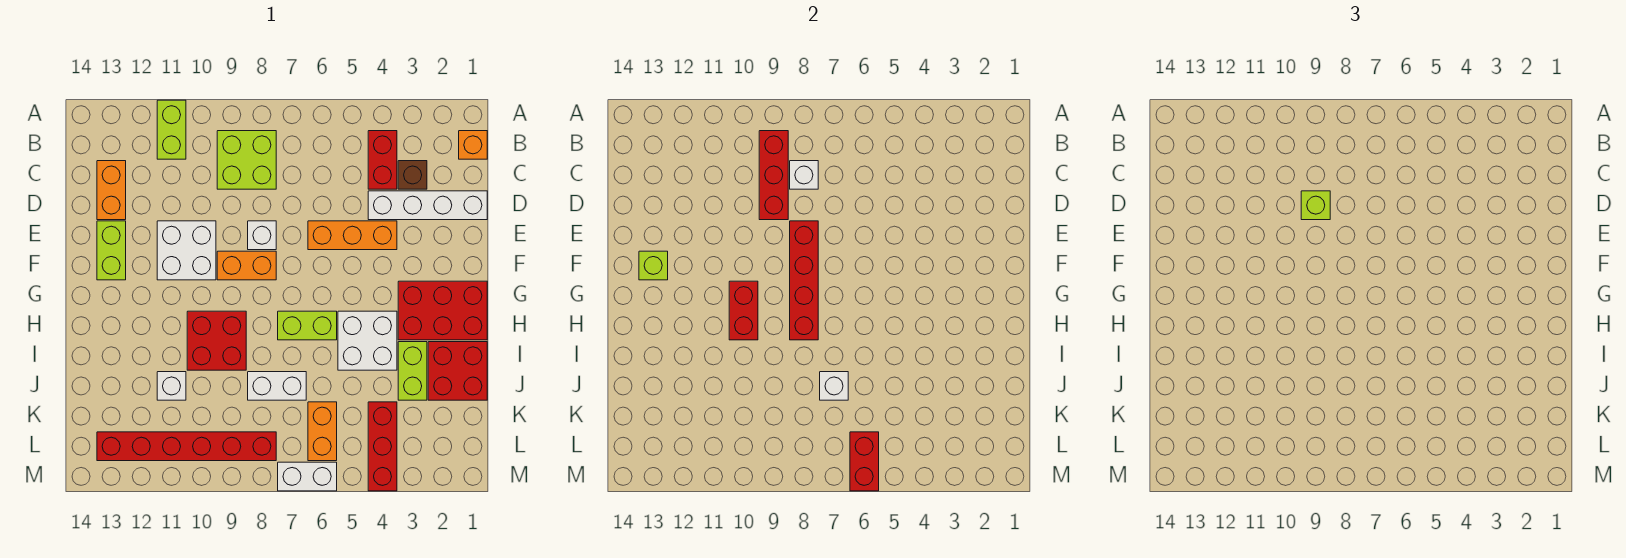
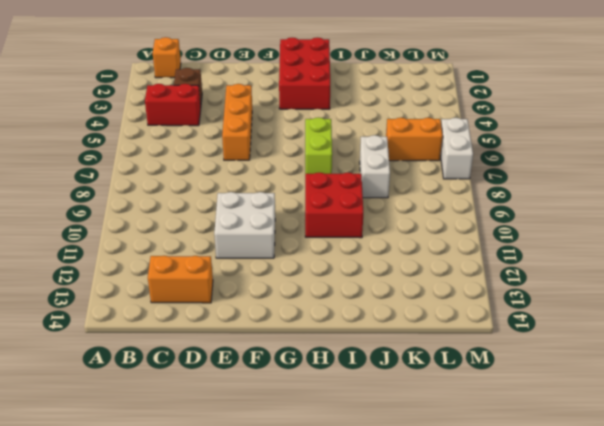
none -> lime brick A11:B11 level 1
none -> lime brick B8:C9 level 1
none -> white brick D1:D4 level 1
none -> white brick E8 level 1

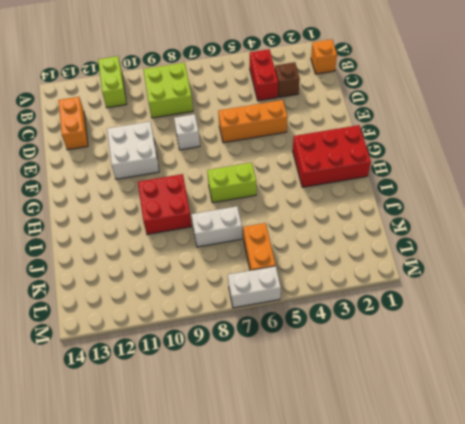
none -> white brick D1:D4 level 1
none -> lime brick E13:F13 level 1
none -> orange brick F8:F9 level 1
none -> white brick H4:I5 level 1

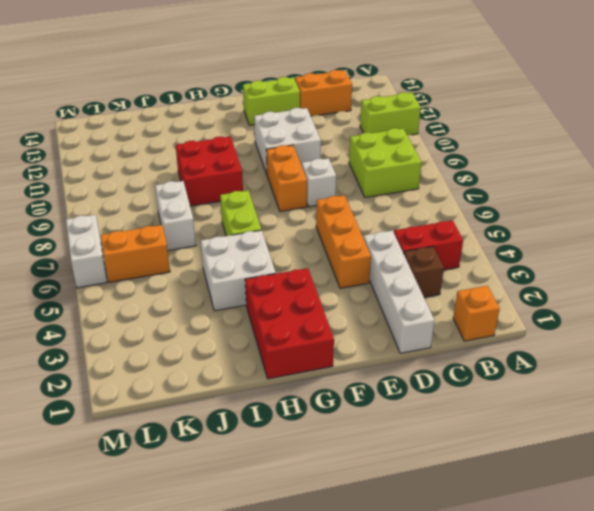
none -> red brick I1:J2 level 1
none -> lime brick I3:J3 level 1
none -> white brick J11 level 1
none -> red brick K4:M4 level 1

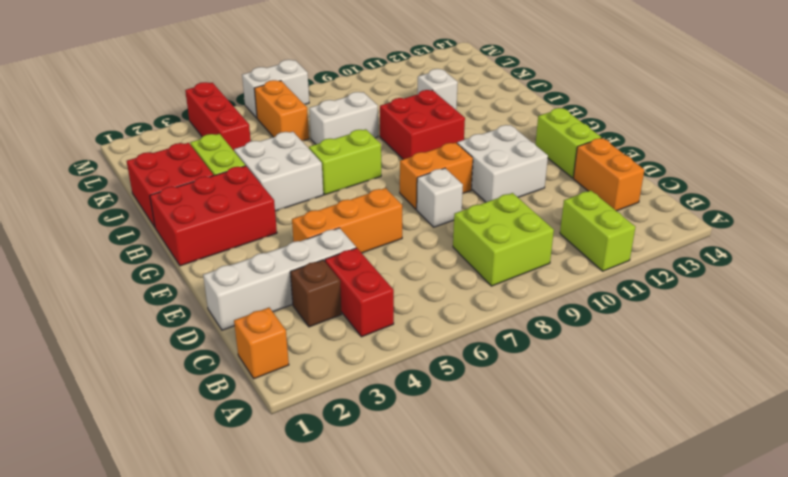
none -> red brick L8:L13 level 1
none -> red brick B9:D9 level 2
none -> white brick C8 level 2
none -> red brick E8:H8 level 2

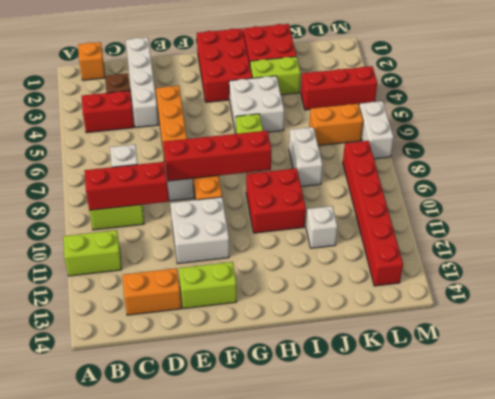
none -> lime brick F13 level 2
none -> red brick G10:H10 level 2
none -> white brick J7 level 2
none -> red brick L6:M6 level 2

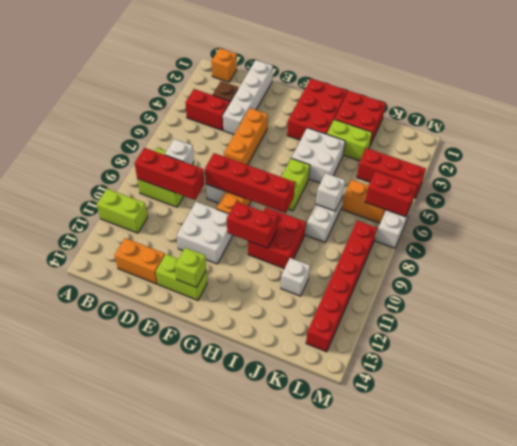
none -> lime brick D9 level 3

